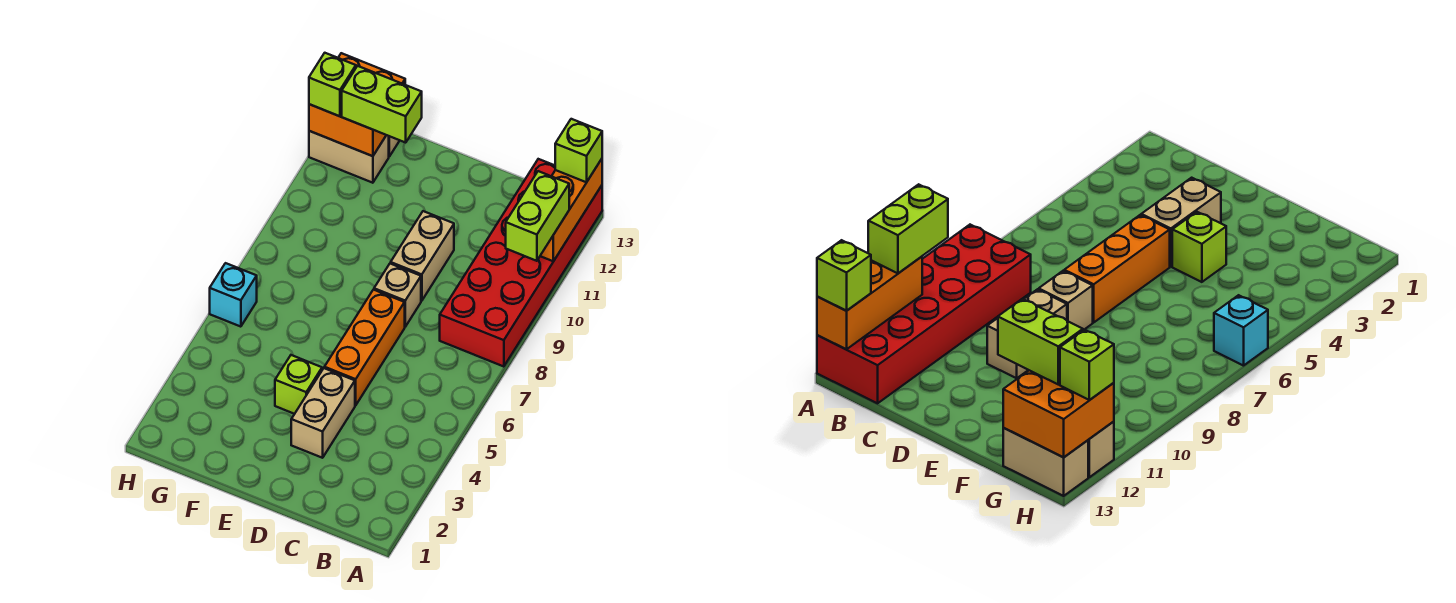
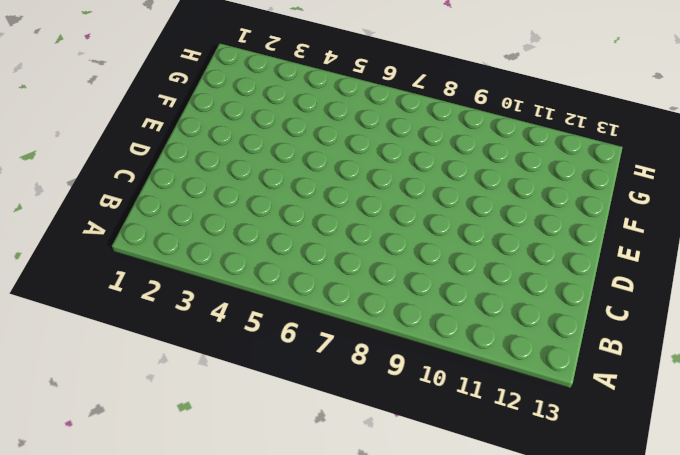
none -> red brick A8:B13 level 1
none -> tan brick D3:D4 level 1
none -> orange brick D5:D7 level 1

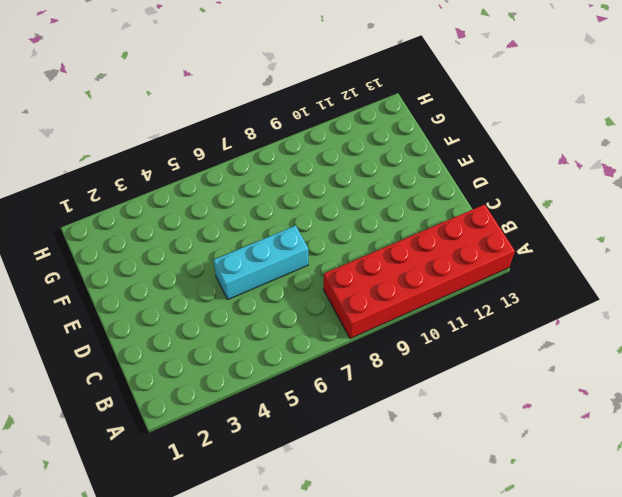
cyan brick D5:D7 level 1 -> orange brick D5:D7 level 1
none -> tan brick D3:D4 level 1
none -> tan brick D8 level 1
none -> tan brick D9:D10 level 1

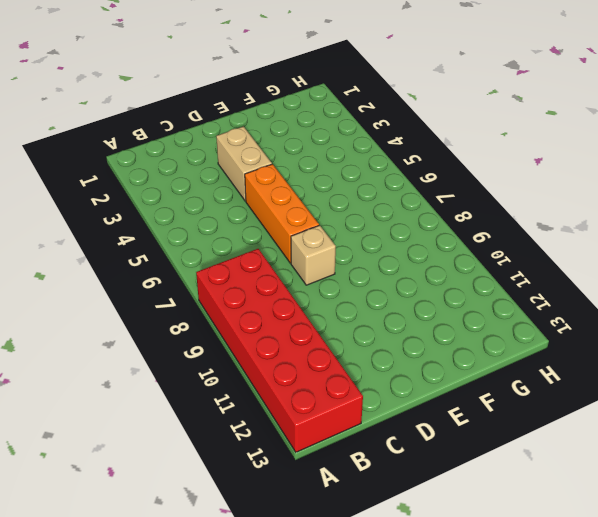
none -> tan brick D9:D10 level 1
none -> lime brick E4 level 1
none -> tan brick G12:H12 level 1

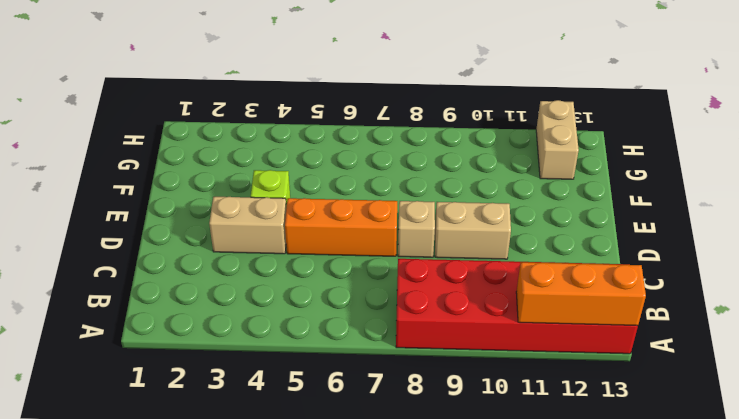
none -> tan brick G13:H13 level 1
none -> cyan brick H6 level 1
none -> orange brick G12:H13 level 2

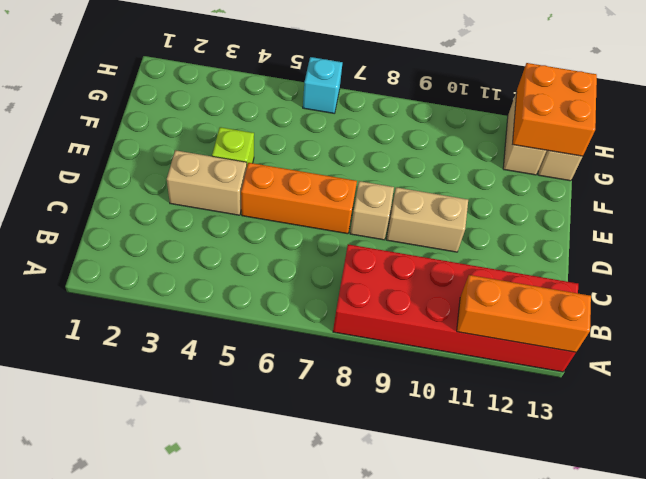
none -> lime brick A10:A11 level 3
none -> lime brick A13 level 3
none -> lime brick F12:G12 level 3

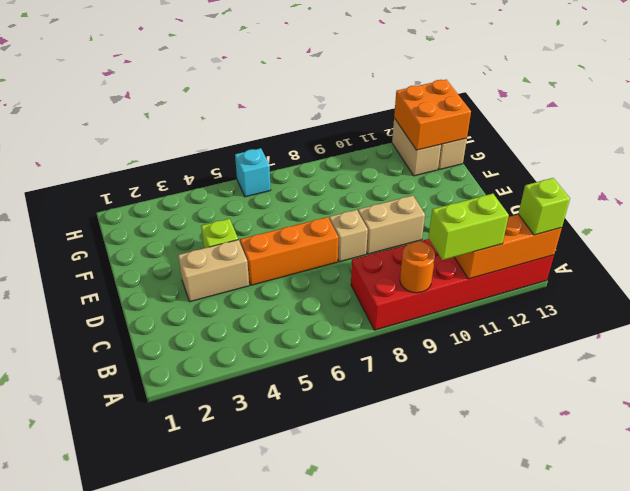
orange round brick A9 level 2 -> none
none -> lime brick F12:G12 level 3
none -> lime brick H12 level 3

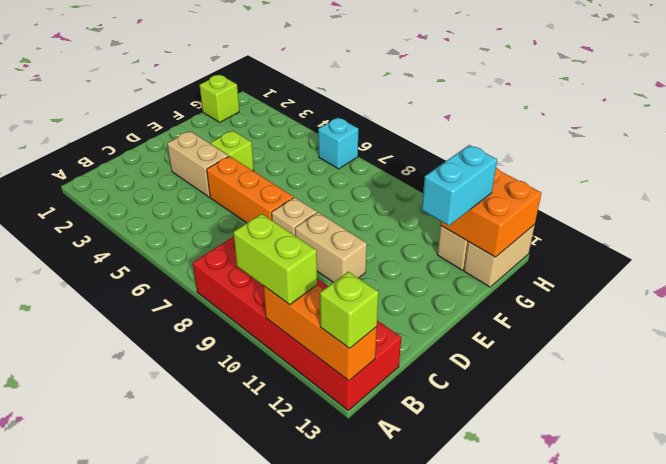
cyan brick F12:G12 level 3 -> lime brick F12:G12 level 3
lime brick G1 level 1 -> lime brick H12 level 3

